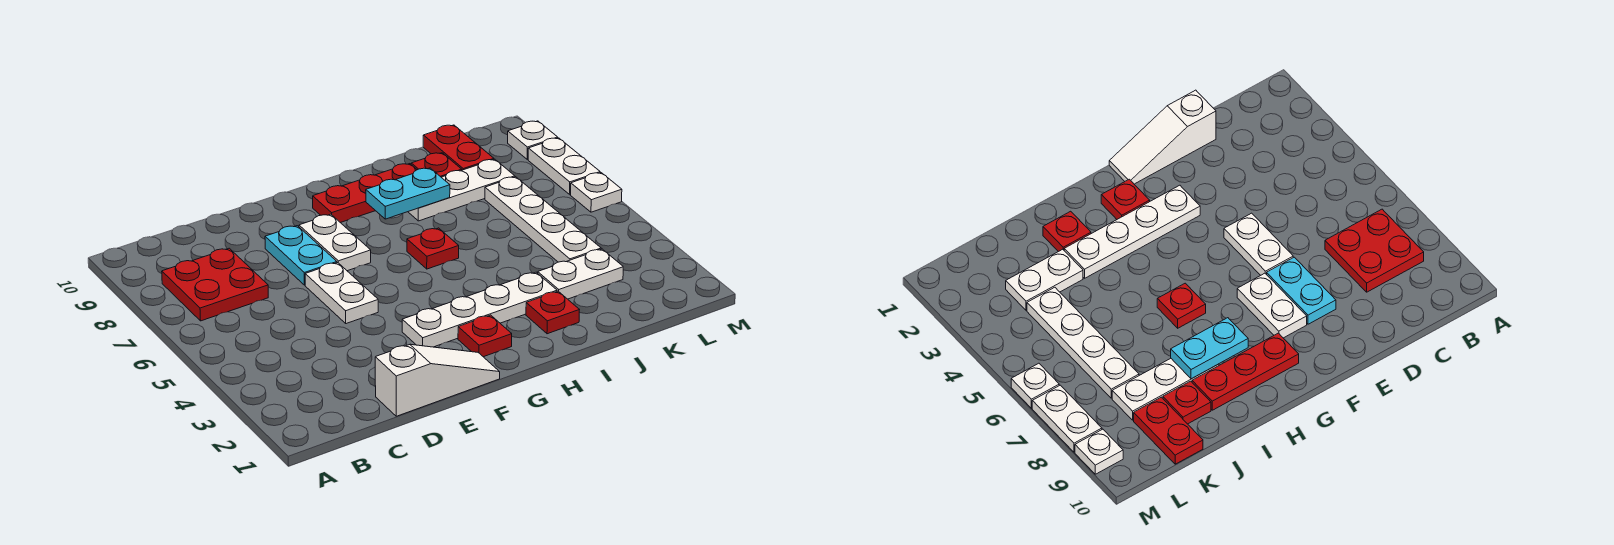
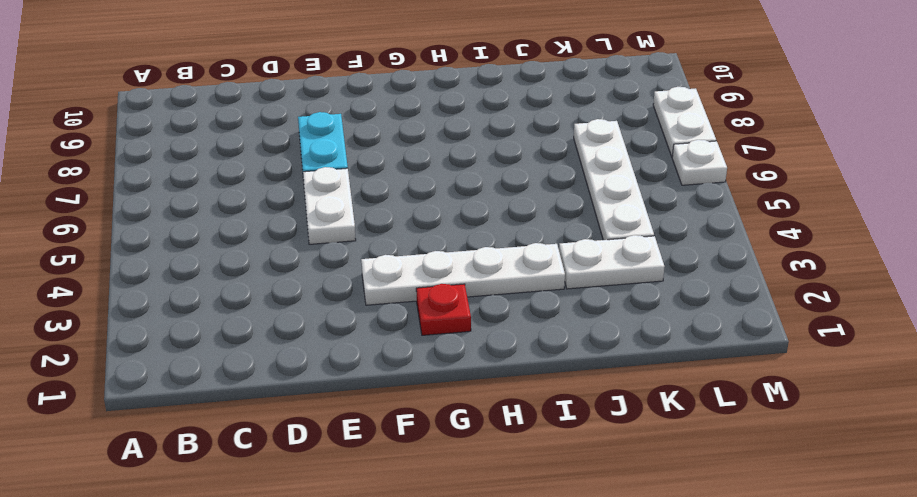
none -> red plate B7:C8 level 1
none -> white slope D1:F1 level 1 top D
none -> white plate F7:F8 level 1

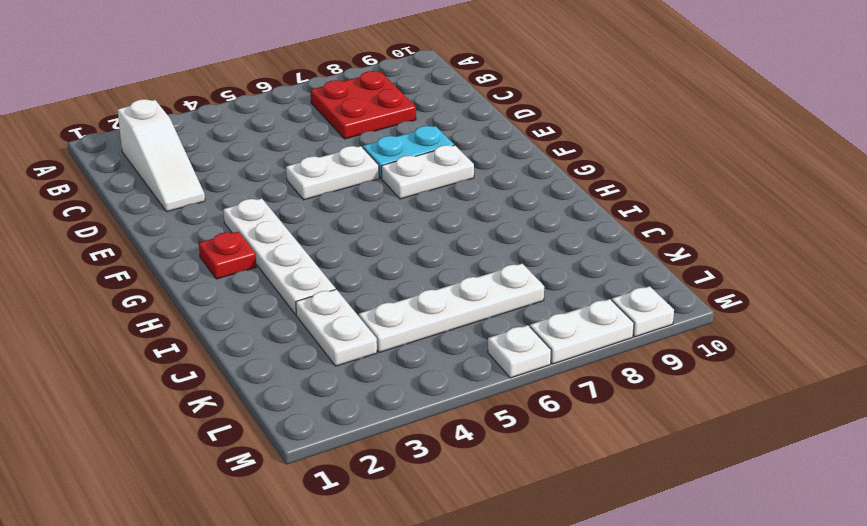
white slope B2:D2 level 1 top B -> white slope D1:F1 level 1 top D
none -> red plate G9:I9 level 1
none -> red plate H6 level 1
none -> red plate I2 level 1

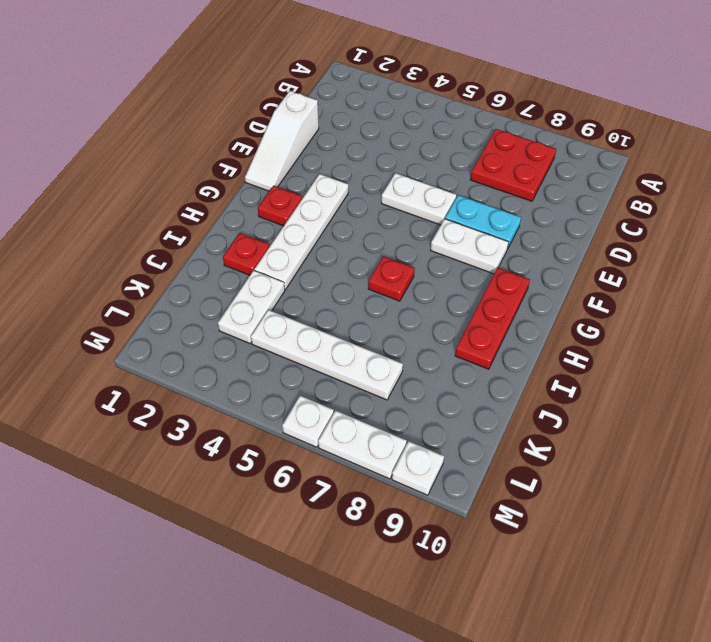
none -> white plate I8:K8 level 1
none -> red plate J9 level 1
none -> red plate K9:K10 level 1

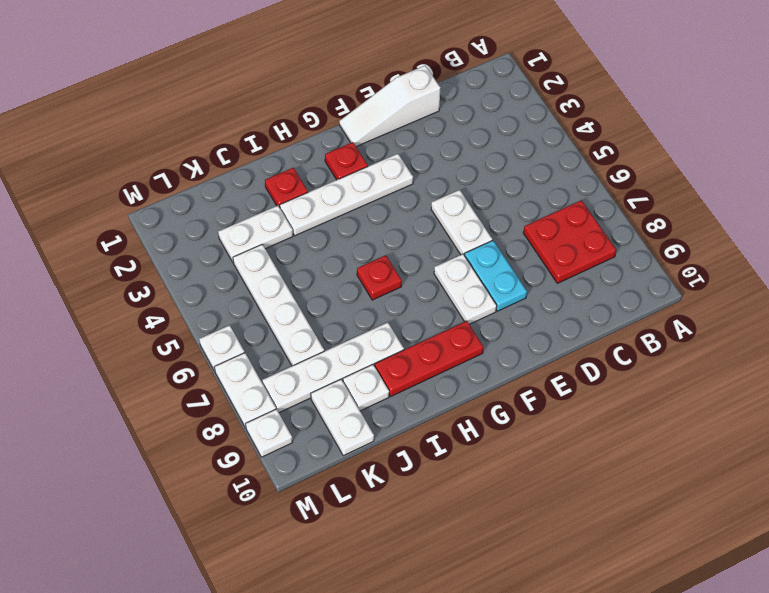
white plate I8:L8 level 1 -> white plate I8:K8 level 1
white plate J9 level 1 -> red plate J9 level 1
white plate K9:K10 level 1 -> red plate K9:K10 level 1
none -> cyan plate H8:I8 level 2

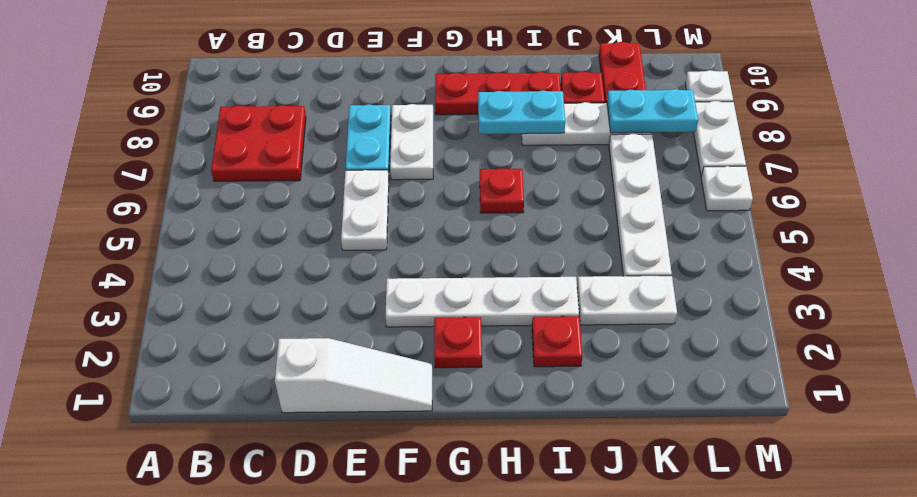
cyan plate K8:L8 level 2 -> none

